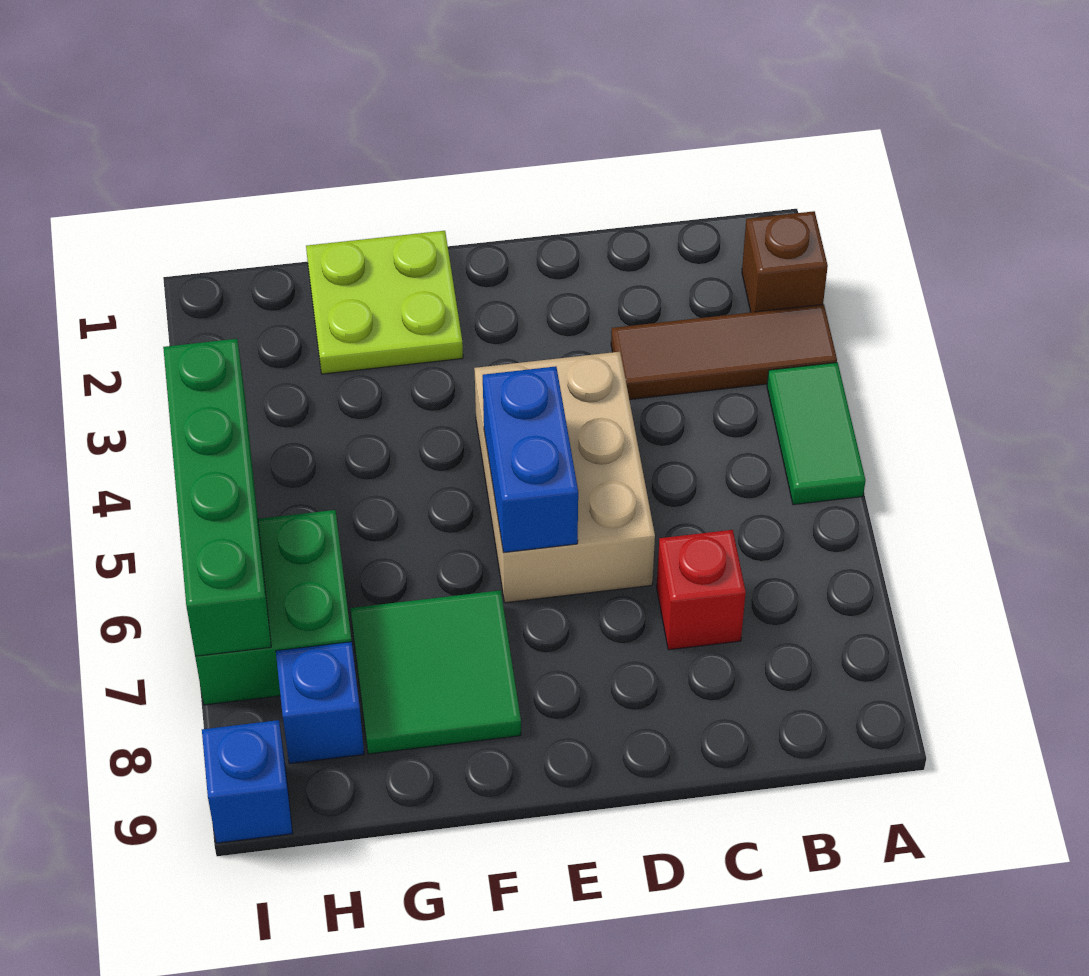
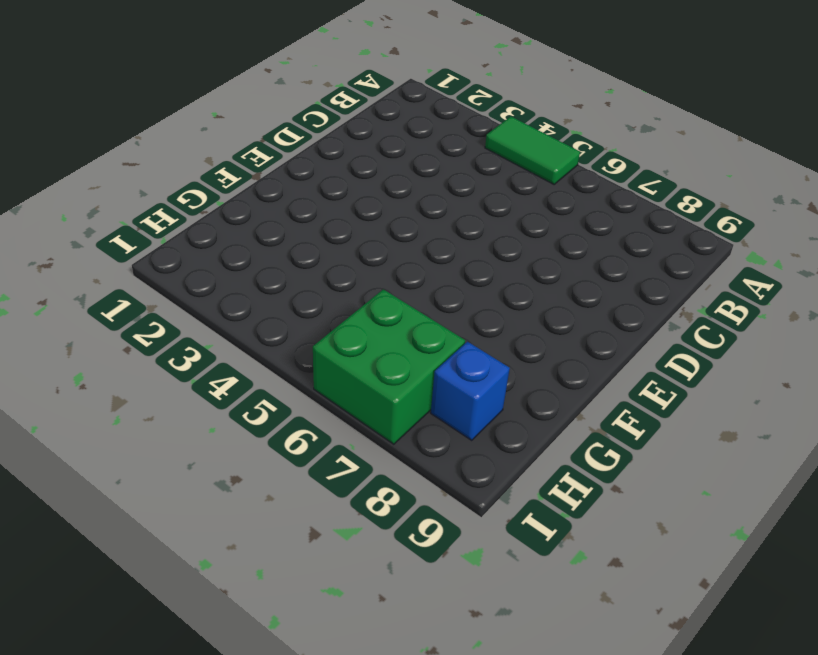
none -> brown brick A2 level 1
none -> brown tile A3:C3 level 1
none -> red brick C7 level 1

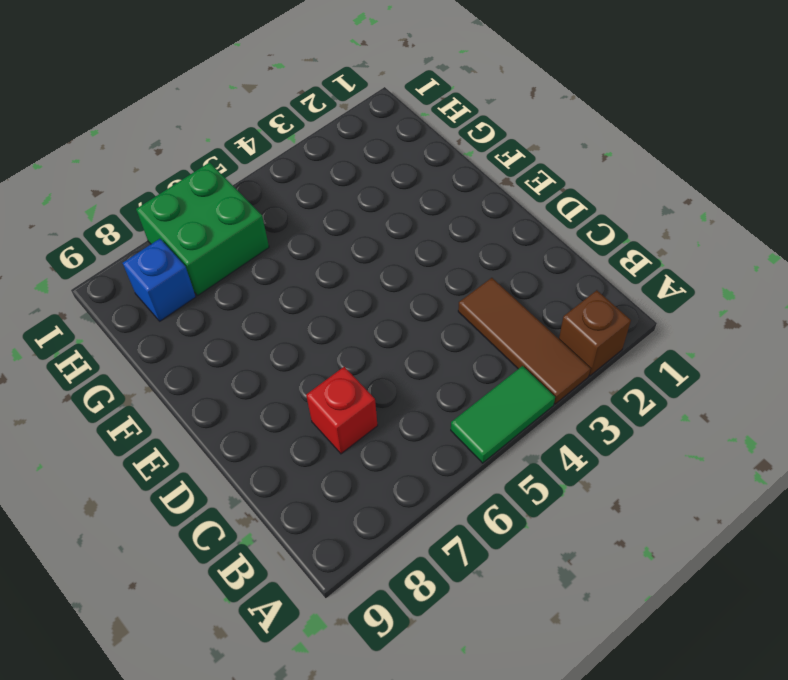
none -> tan brick D4:E6 level 1
none -> lime plate F1:G2 level 1
none -> green tile F7:G8 level 1

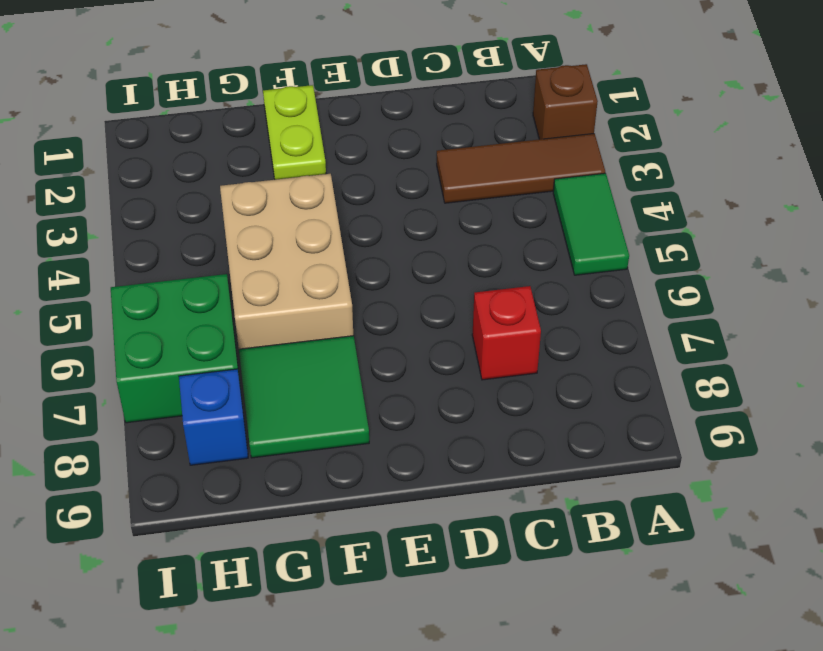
lime plate F1:F2 level 1 -> lime plate F1:G2 level 1
tan brick F4:G6 level 1 -> tan brick D4:E6 level 1
none -> blue brick I9 level 1
none -> blue brick E5:E6 level 2
none -> green brick I4:I7 level 2

